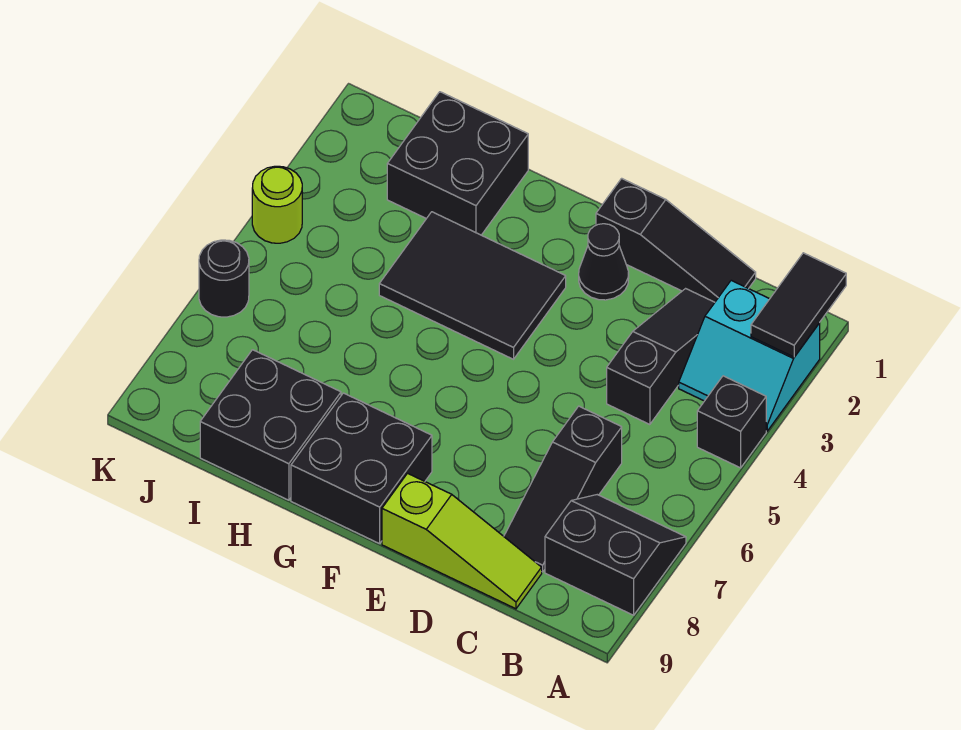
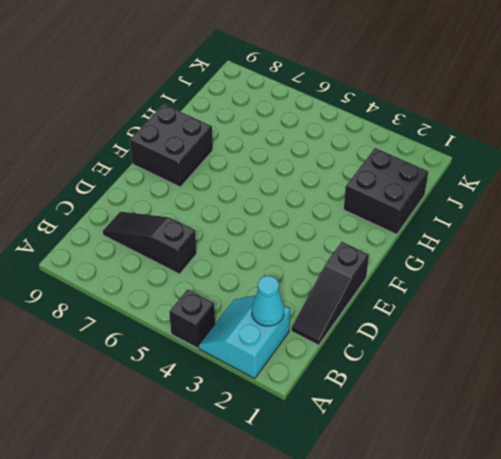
cyan cone B2 level 2 -> none
none -> black slope A7:B8 level 1 top 8
none -> black slope C2:C4 level 1 top 4
none -> lime slope C9:E9 level 1 top E

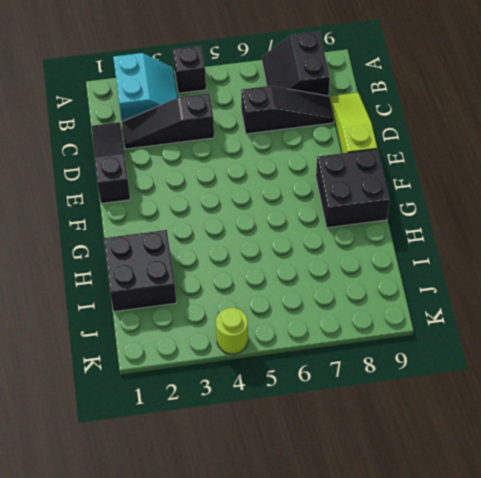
none -> black cone E2 level 1
none -> black tile F3:H4 level 1
none -> black brick H8:I9 level 1

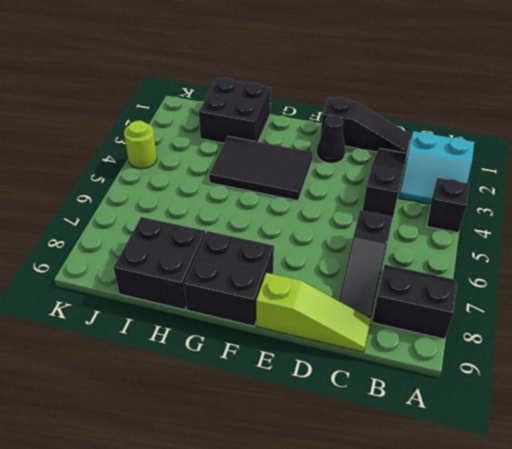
none -> black round brick K6 level 1
none -> black tile A1:A2 level 2

